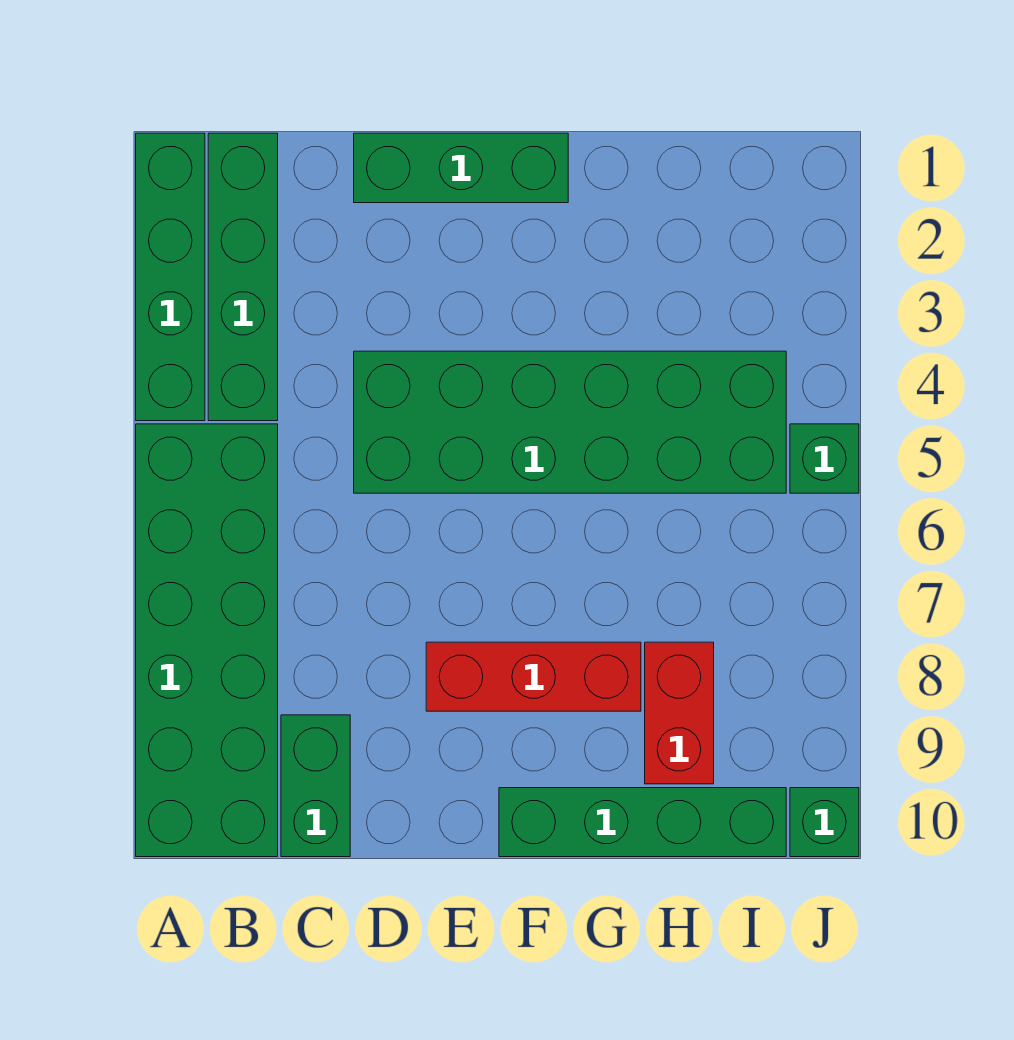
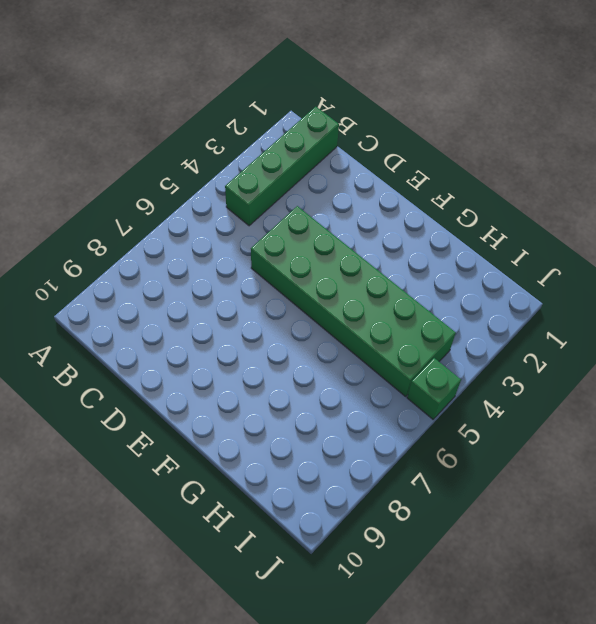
none -> green brick A1:A4 level 1
none -> green brick A5:B10 level 1

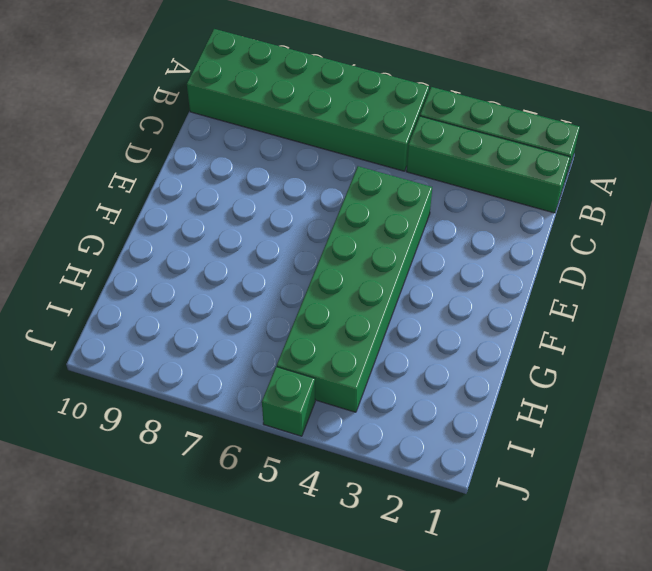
none -> green brick C9:C10 level 1
none -> green brick D1:F1 level 1

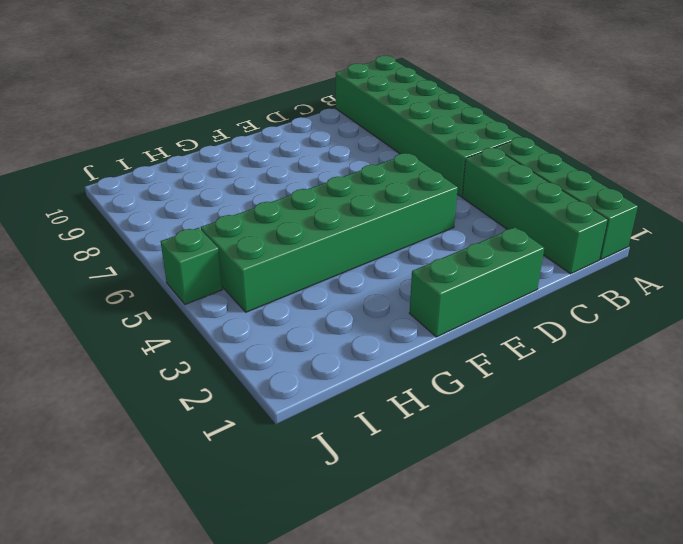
none -> green brick C9:C10 level 1
none -> red brick E8:G8 level 1

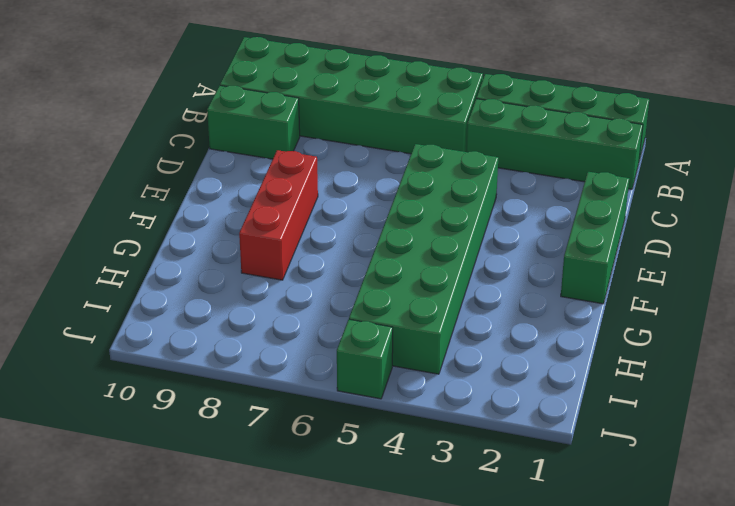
none -> green brick F10:I10 level 1
none -> red brick H8:H9 level 1

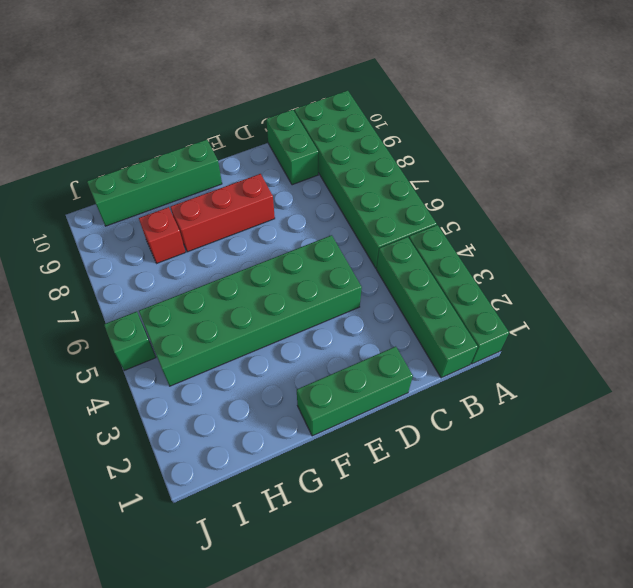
red brick H8 level 1 -> red brick H8:H9 level 1
none -> green brick J10 level 1

